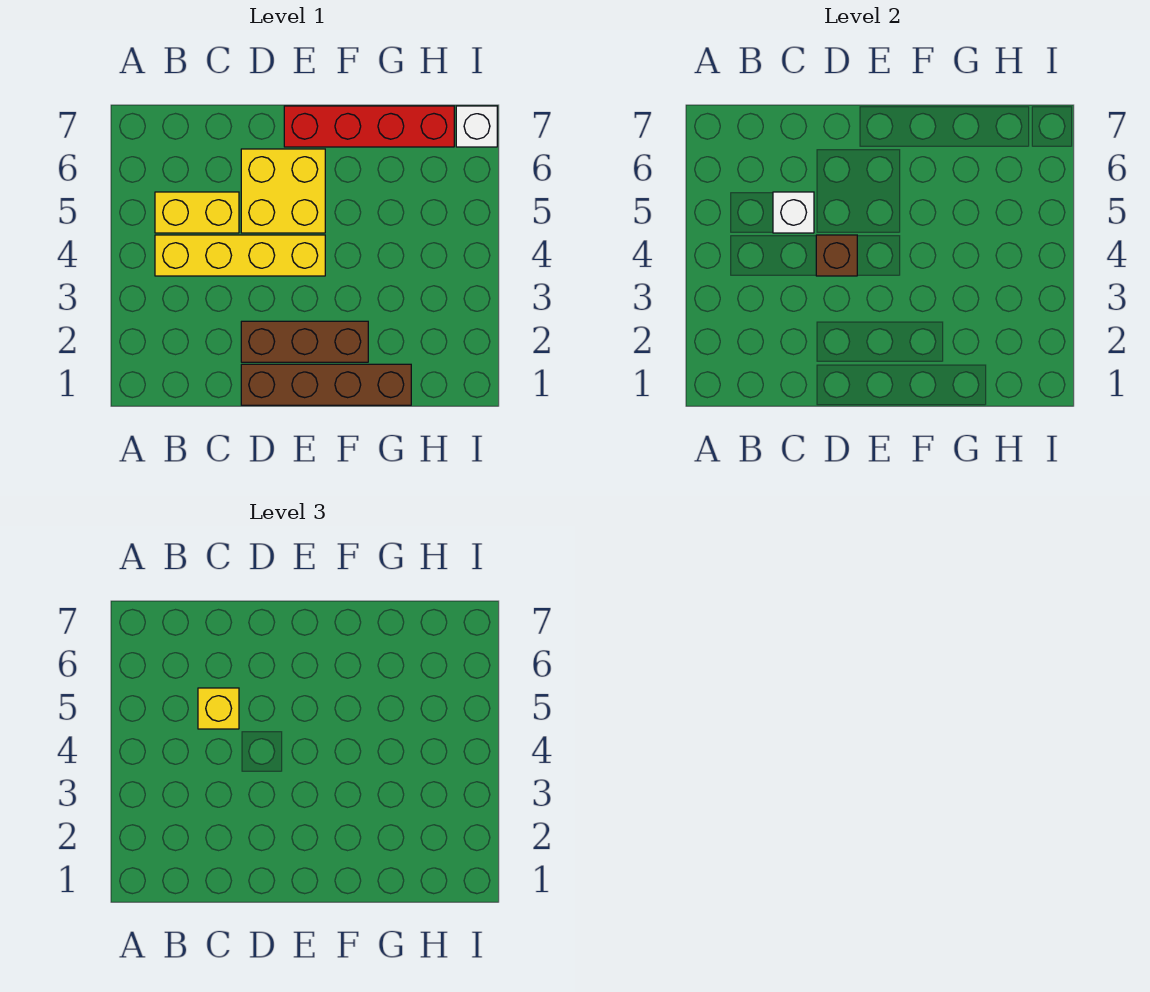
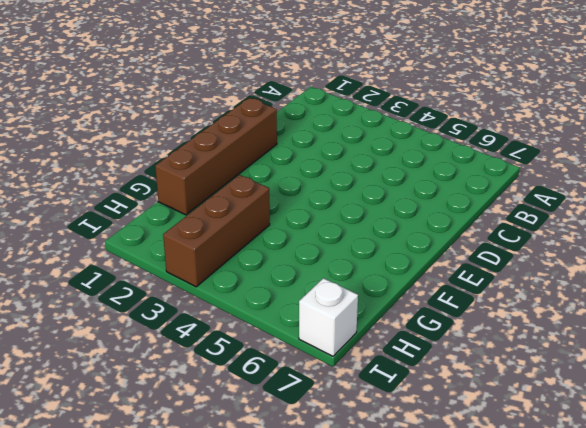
brown brick G3:I3 level 1 -> brown brick D2:F2 level 1
none -> yellow brick B4:E4 level 1
none -> yellow brick B5:C5 level 1

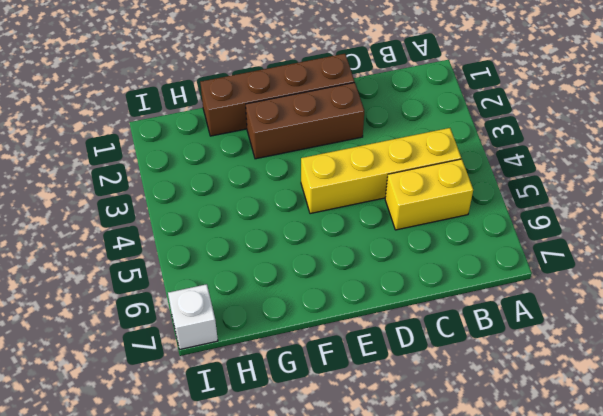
none -> yellow brick D5:E6 level 1
none -> red brick E7:H7 level 1

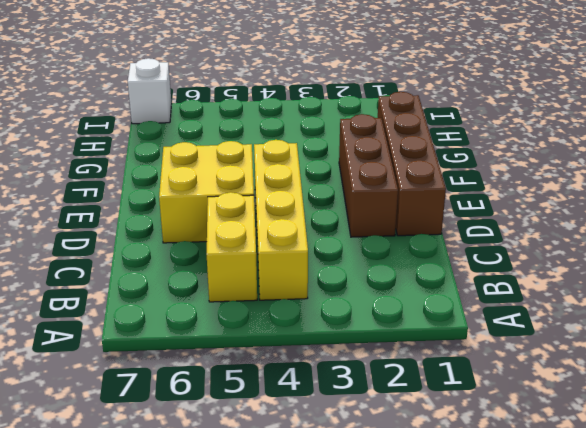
none -> red brick E7:H7 level 1
none -> white brick C5 level 2

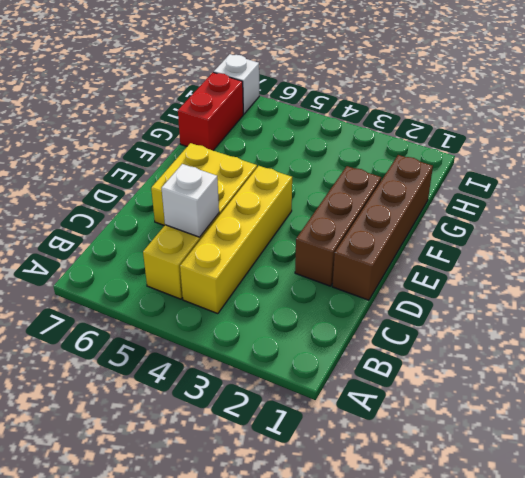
red brick G7:H7 level 1 -> red brick E7:H7 level 1
none -> brown brick D4 level 2
none -> yellow brick C5 level 3

